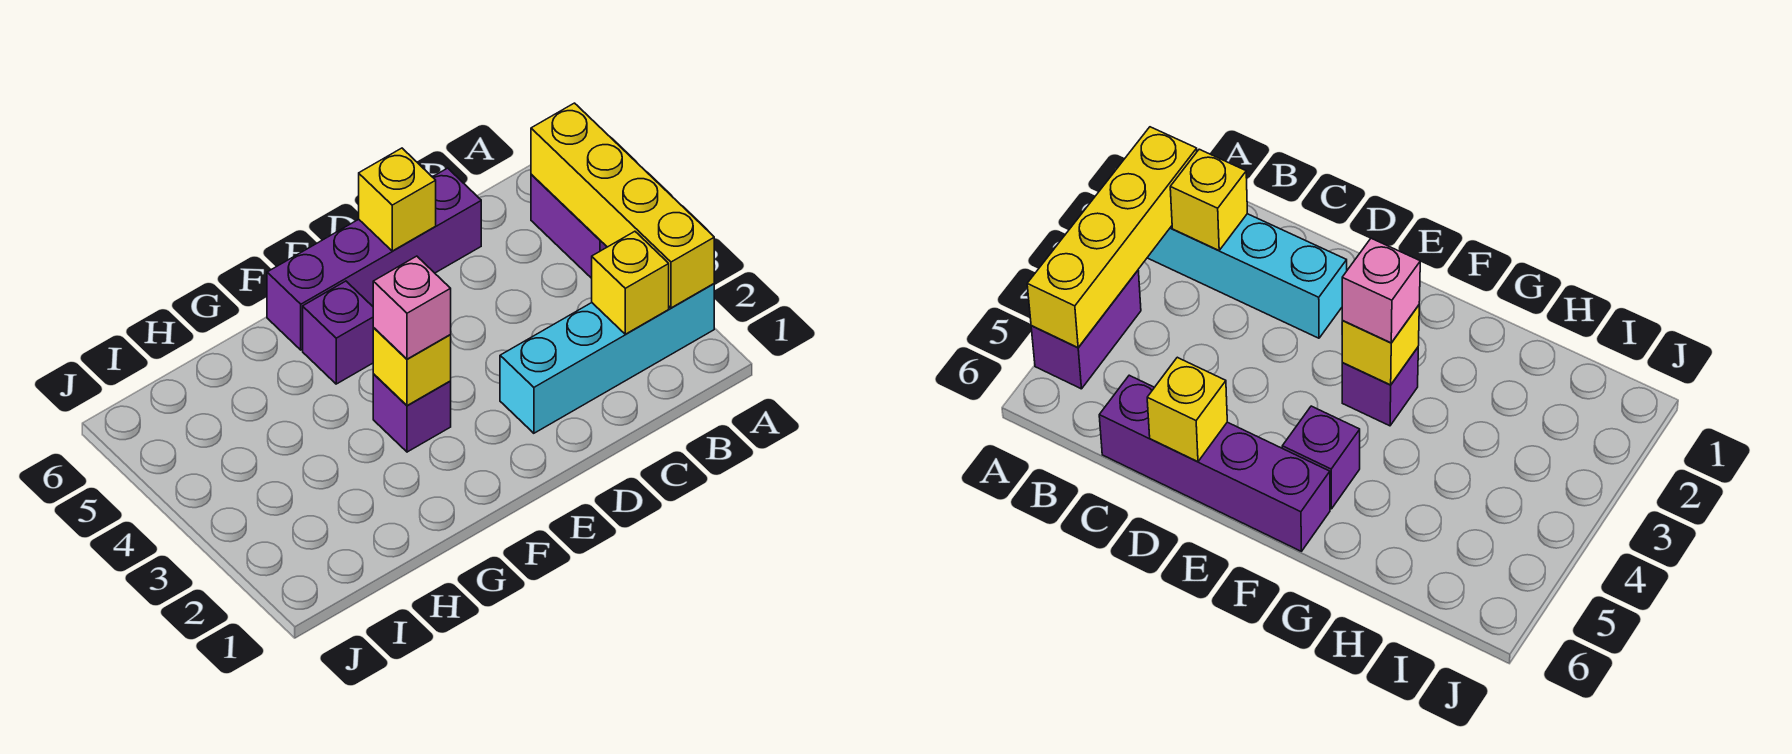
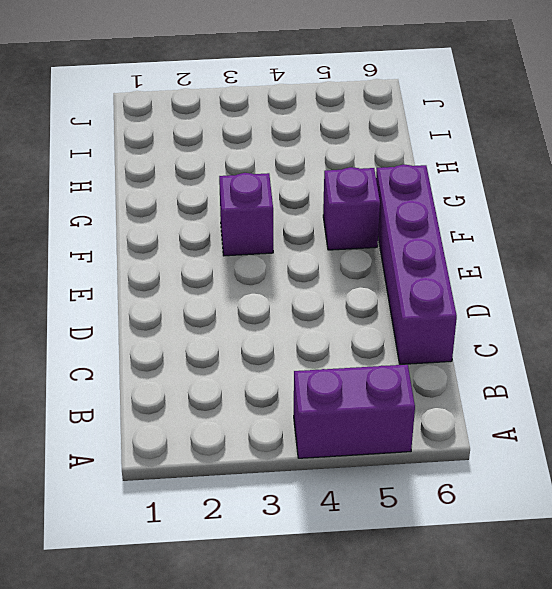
none -> cyan brick A2:D2 level 1
none -> yellow brick A2:A5 level 2

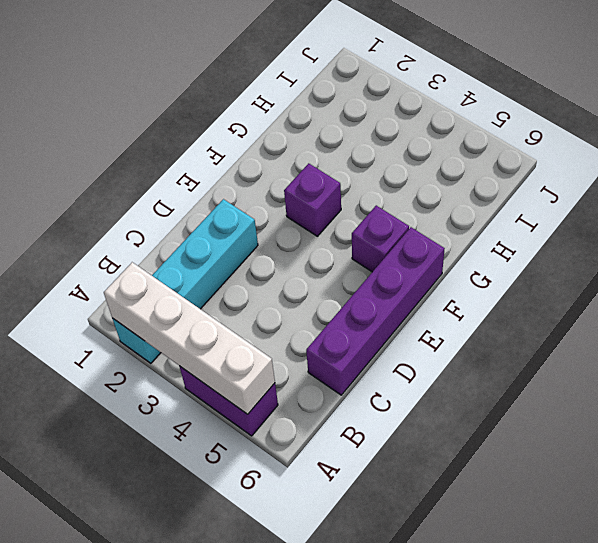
white brick A2:A5 level 2 -> yellow brick A2:A5 level 2
none -> yellow brick B2 level 2
none -> yellow brick D6 level 2

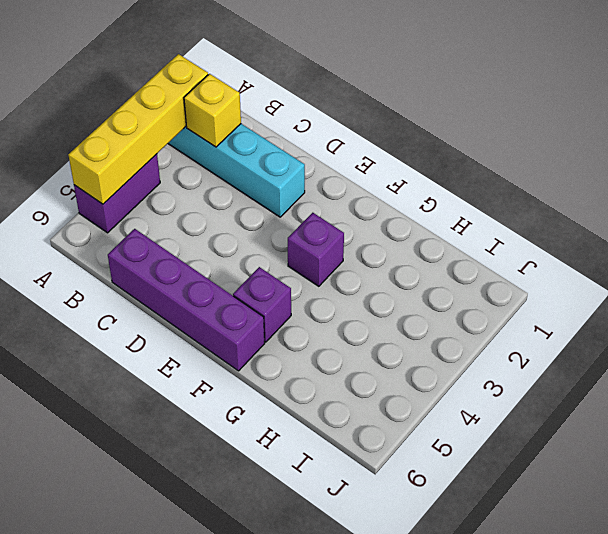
none -> yellow brick D6 level 2
none -> yellow brick F3 level 2

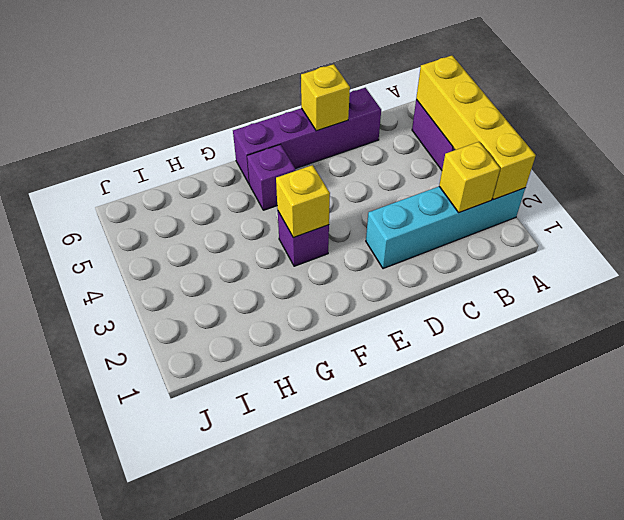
none -> pink brick F3 level 3

